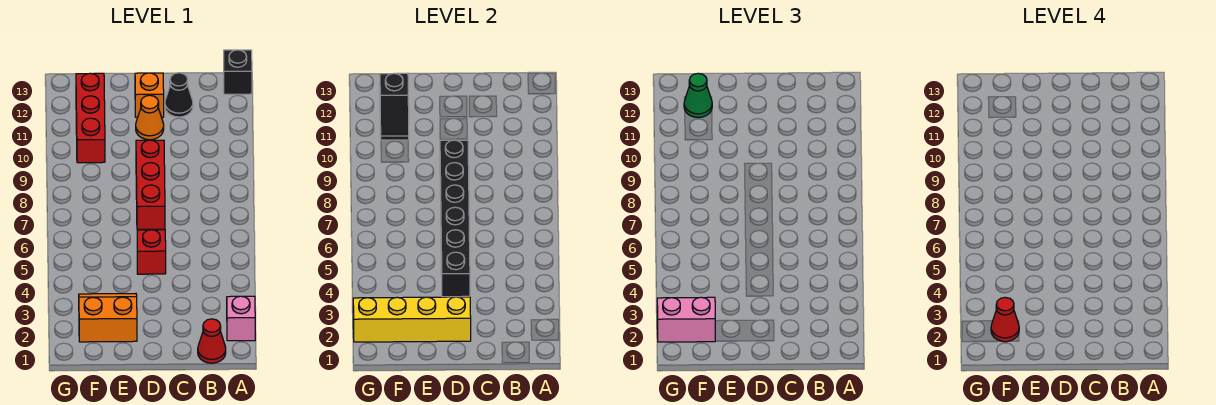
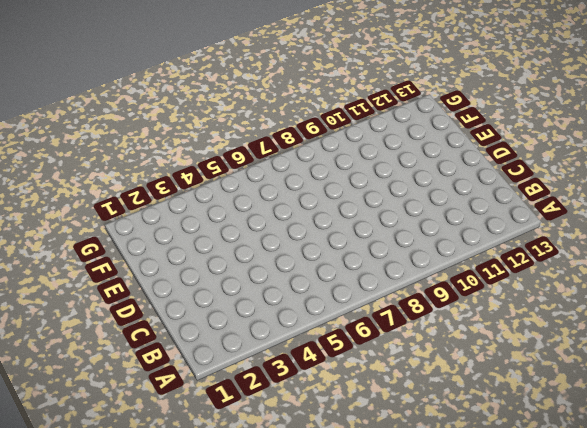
none -> pink brick A2 level 1
none -> black brick A13 level 1
none -> red cone B1 level 1

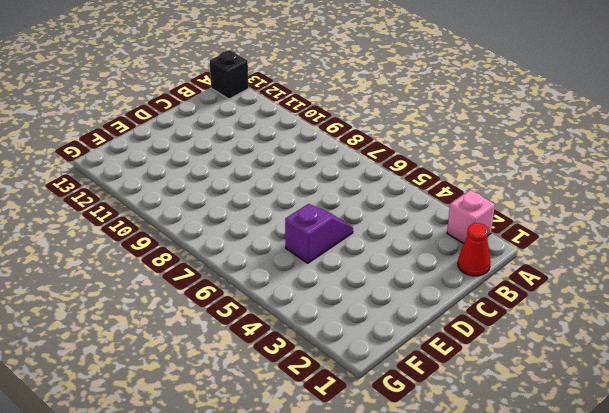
purple slope D5:E5 level 1 top E -> red brick D5 level 1
none -> black cone C12 level 1
none -> red brick D7:D9 level 1
none -> orange cone D11 level 1

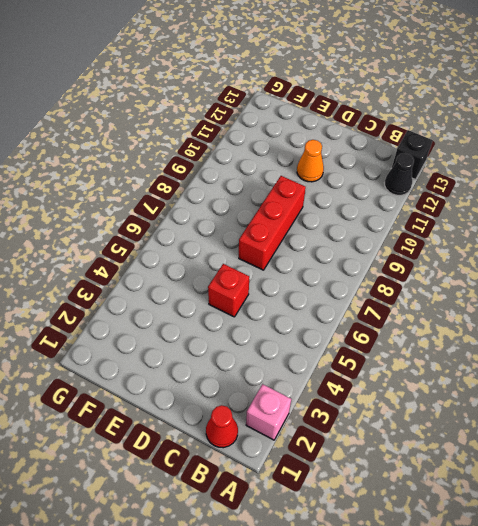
black cone A12 level 1 -> black cone C12 level 1
none -> orange brick D12 level 1
none -> orange slope E2:F3 level 1 top 2
none -> red brick F10:F12 level 1

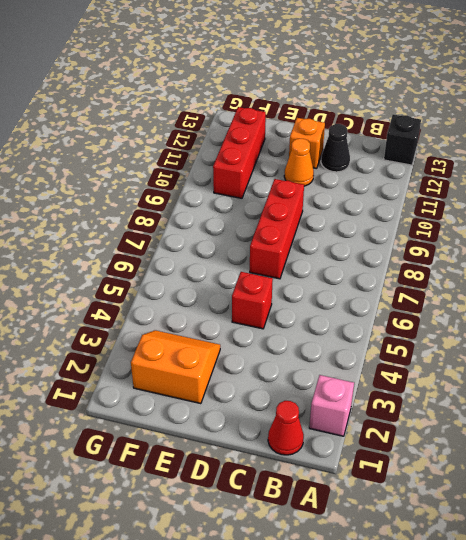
none -> yellow brick D2:G2 level 2
none -> black brick D4:D9 level 2
none -> black slope F11:F12 level 2 top 12

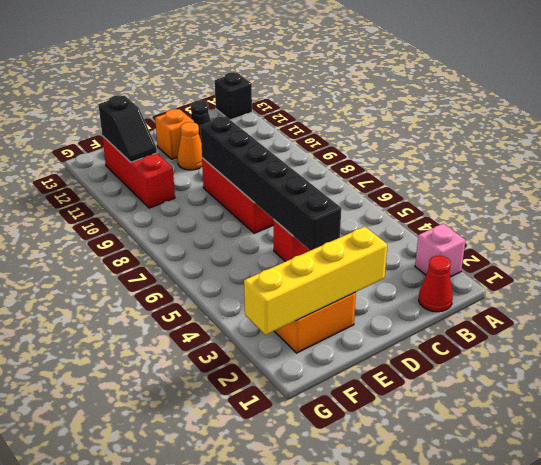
none -> pink brick F2:G2 level 3
none -> green cone F12 level 3
none -> red cone F2 level 4

